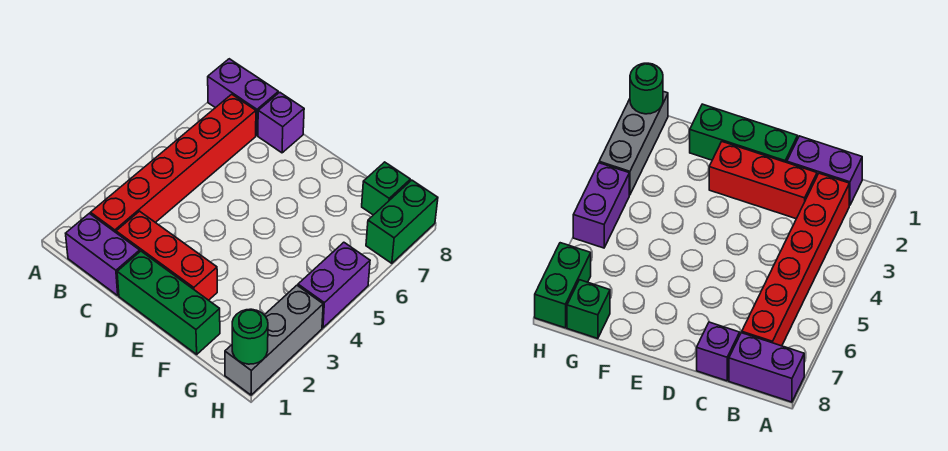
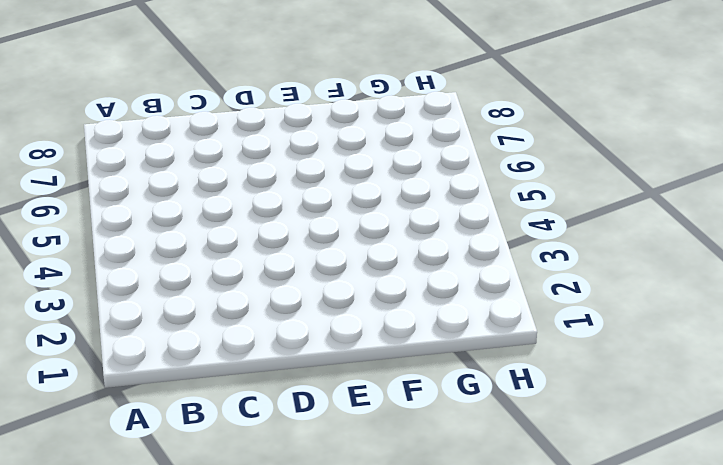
none -> purple brick A8:B8 level 1
none -> purple brick B1:C1 level 1

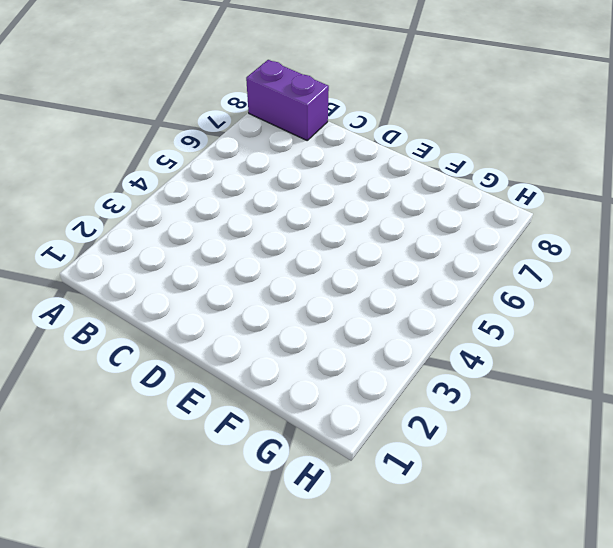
none -> purple brick B1:C1 level 1
none -> red brick B2:B7 level 1

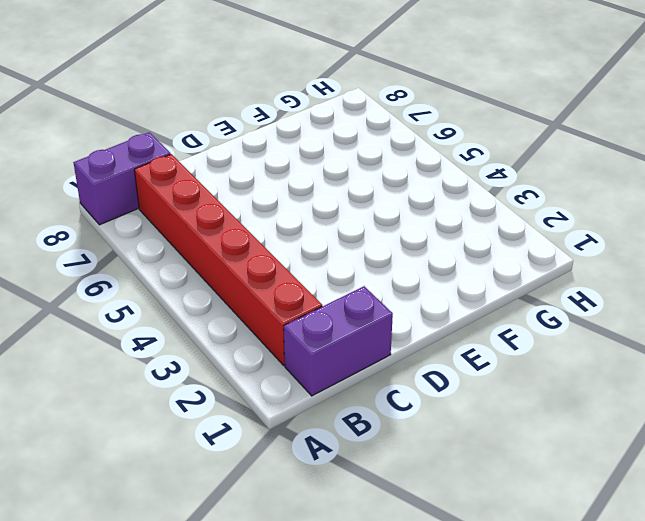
none -> red brick C2:E2 level 1
none -> purple brick C8 level 1

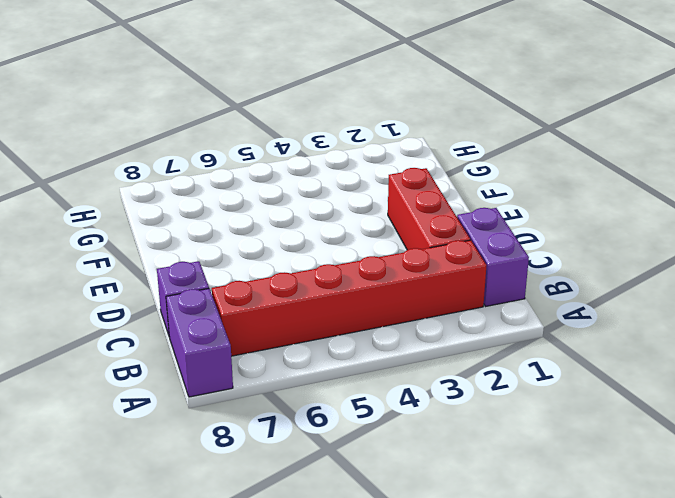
none -> green brick D1:F1 level 1
none -> green brick G8 level 1

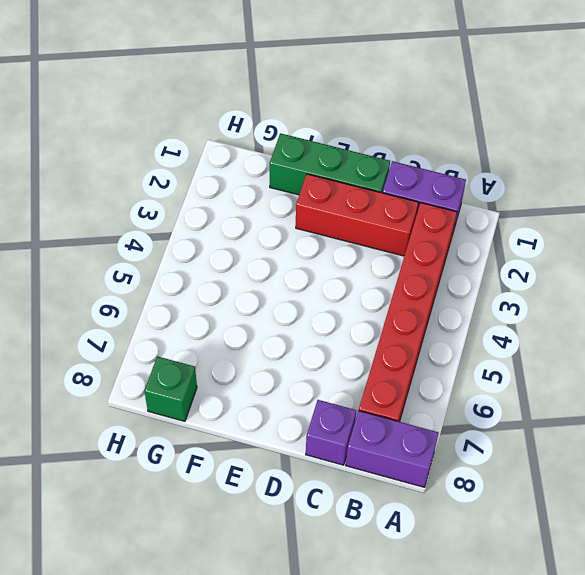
none -> grey brick H1:H3 level 1
none -> purple brick H4:H5 level 1

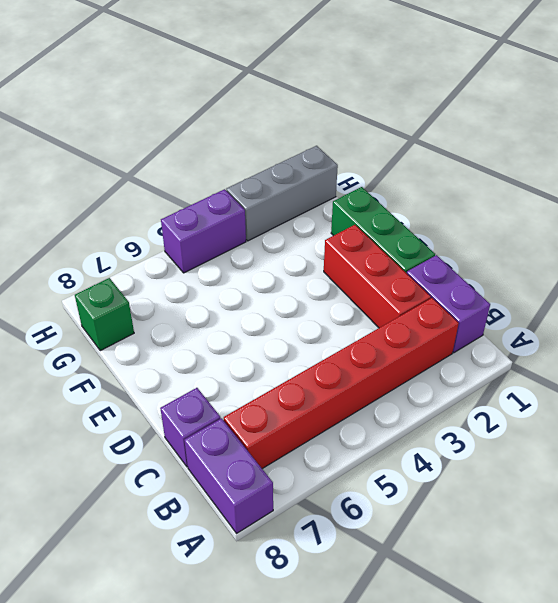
none -> green brick H7:H8 level 1
none -> green round brick H1 level 2

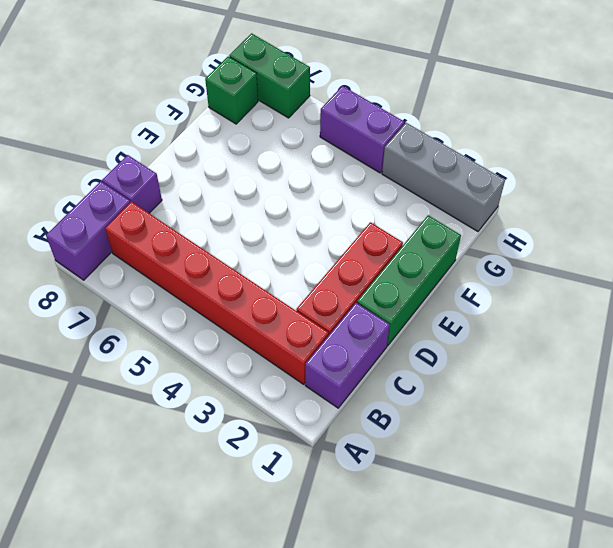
none -> green round brick H1 level 2

